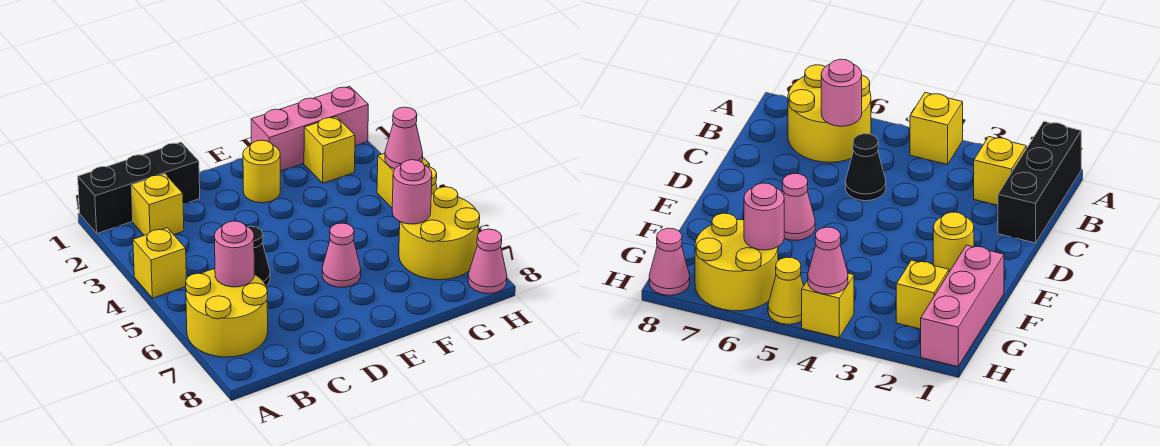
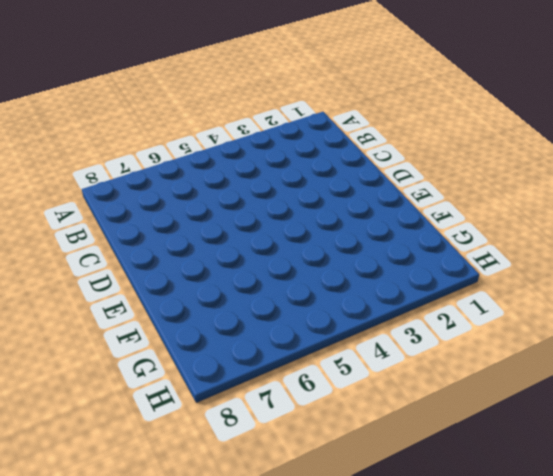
none -> black brick A1:C1 level 1
none -> yellow brick A4 level 1
none -> yellow round brick A6:B7 level 1

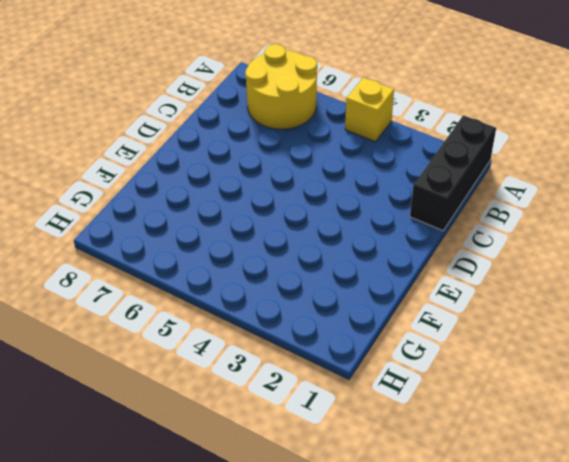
none -> yellow brick B2 level 1
none -> black cone C5 level 1
none -> yellow round brick E2 level 1

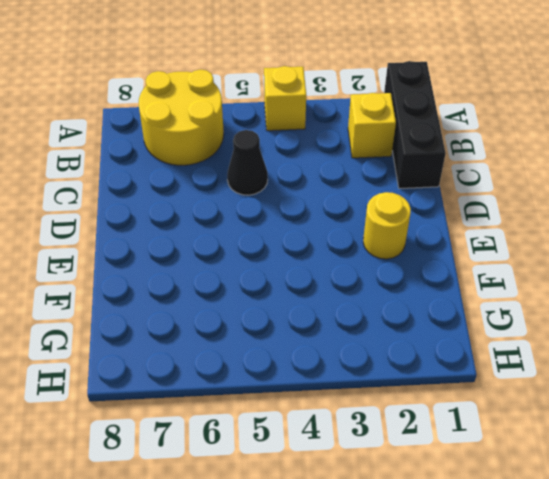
none -> pink cone E6 level 1
none -> pink brick F1:H1 level 1
none -> yellow brick G2 level 1

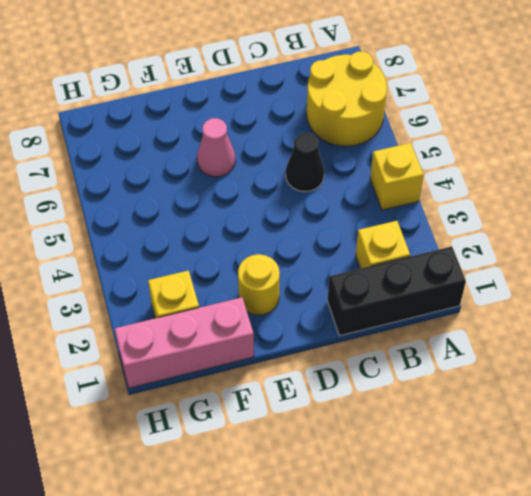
none -> yellow round brick G6:H7 level 1
none -> yellow brick H4 level 1
none -> yellow cone H5 level 1

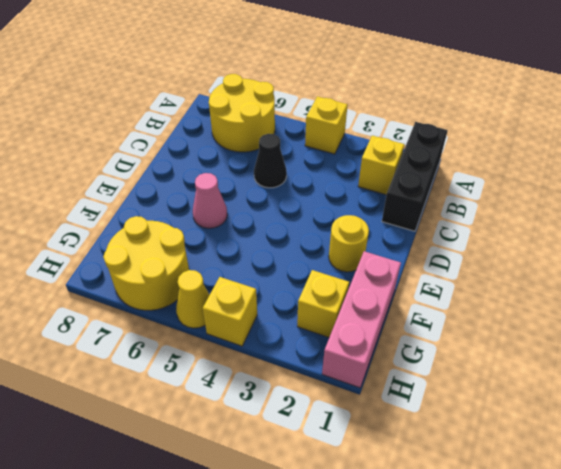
none -> pink cone H8 level 1
none -> pink round brick B6 level 2
none -> pink round brick G6 level 2

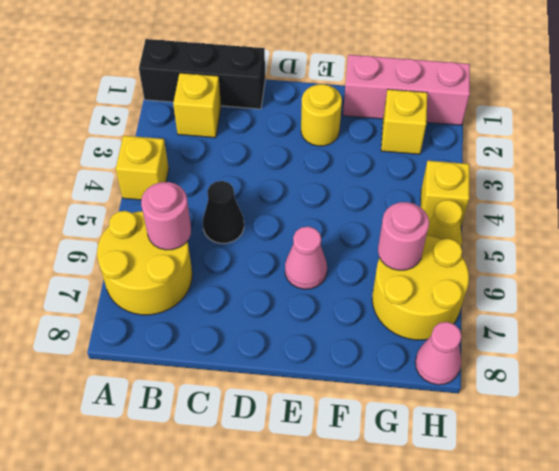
none -> pink cone H4 level 2

